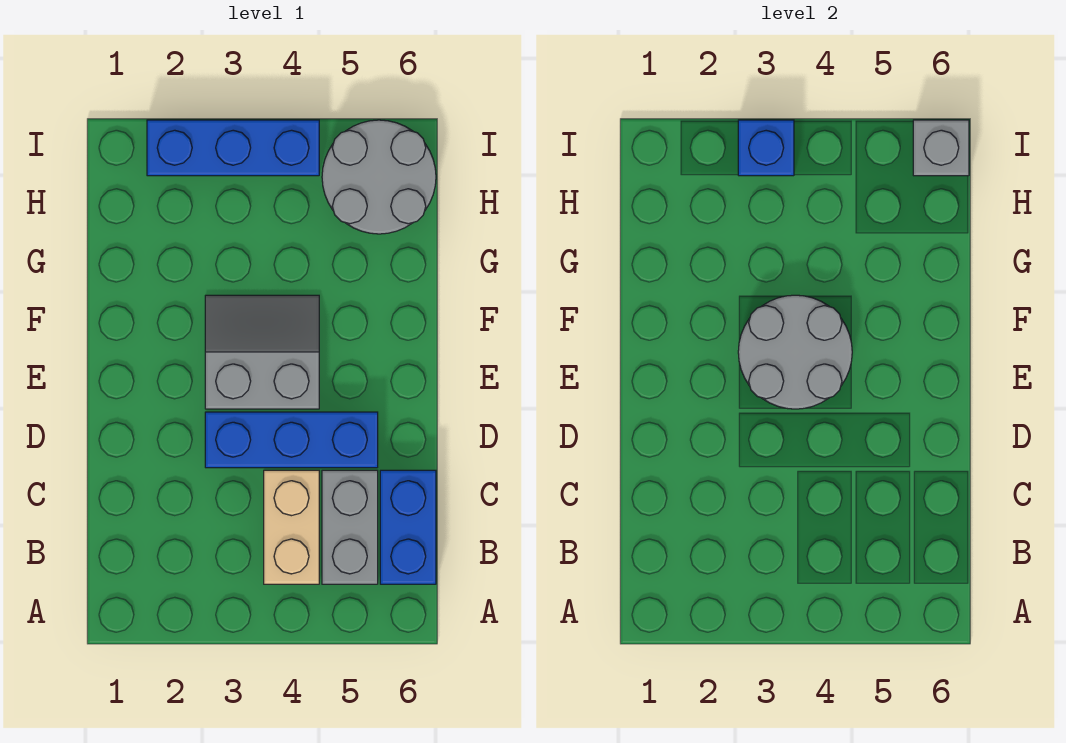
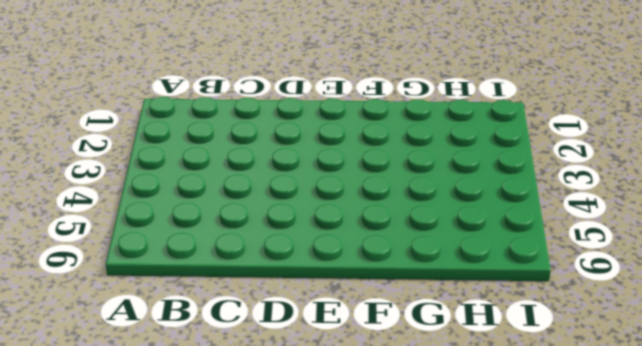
none -> tan brick B4:C4 level 1
none -> grey brick B5:C5 level 1

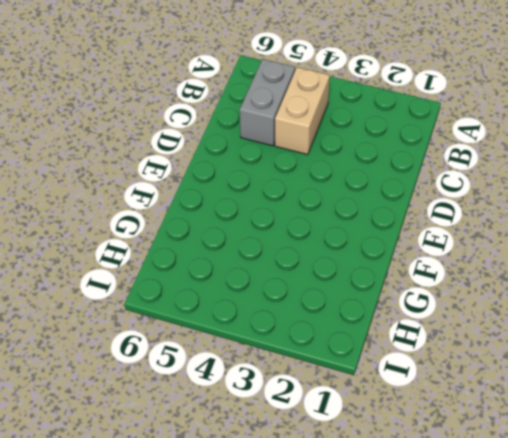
none -> blue brick B6:C6 level 1
none -> blue brick D3:D5 level 1

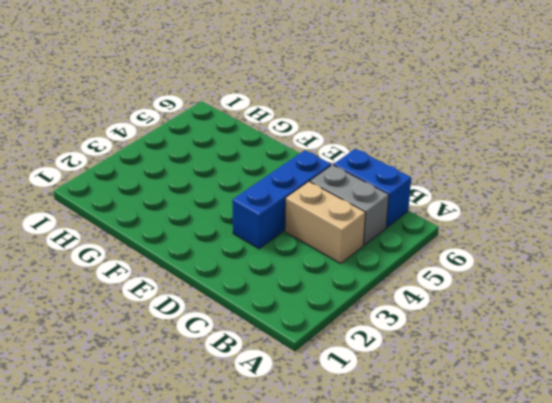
none -> grey slope E3:F4 level 1 top E
none -> grey round brick H5:I6 level 1

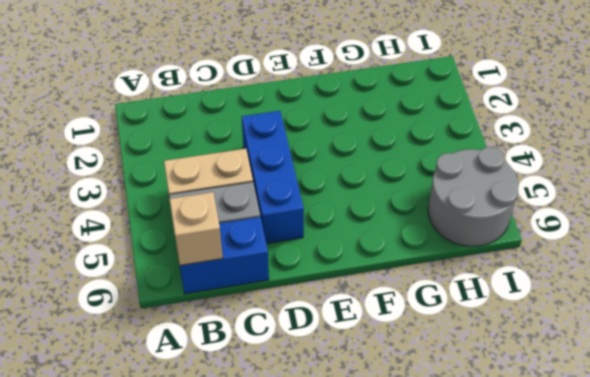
tan brick B6 level 2 -> none
none -> grey slope E3:F4 level 1 top E
none -> blue brick I2:I4 level 1

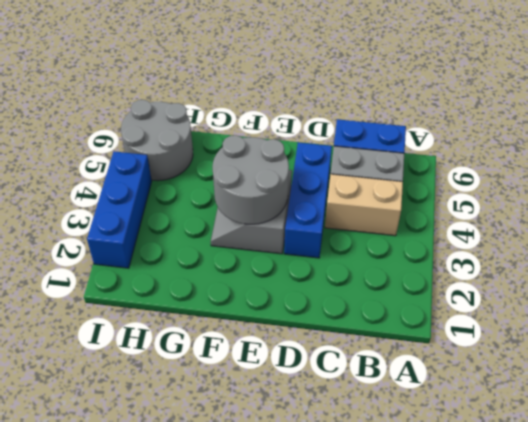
none -> blue brick I3 level 2
none -> grey brick I6 level 2

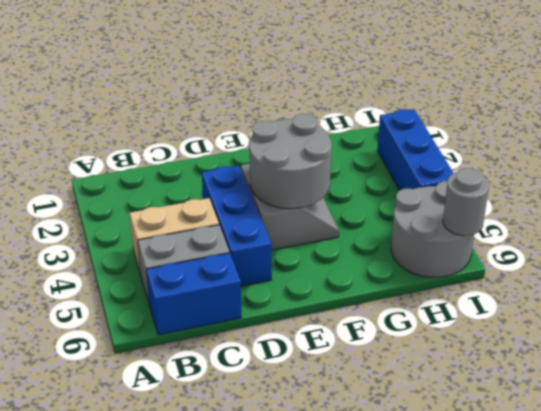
grey round brick I6 level 2 -> grey brick I6 level 2
none -> blue brick I3 level 2

